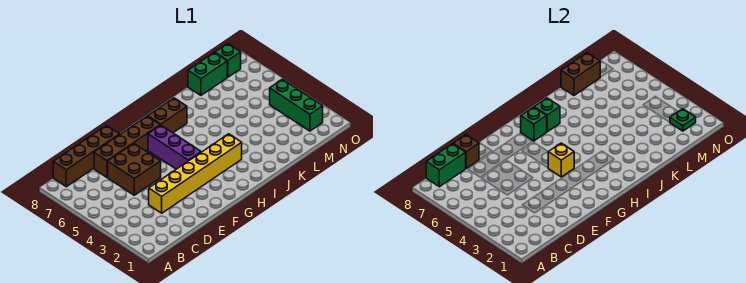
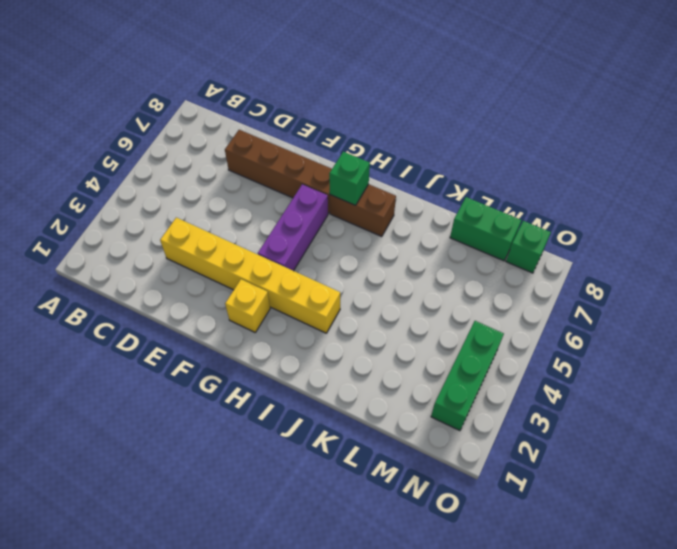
yellow brick G2 level 1 -> yellow brick G4 level 2
none -> brown brick B8:E8 level 1
none -> brown brick D5:E6 level 1
none -> green brick B8:C8 level 2

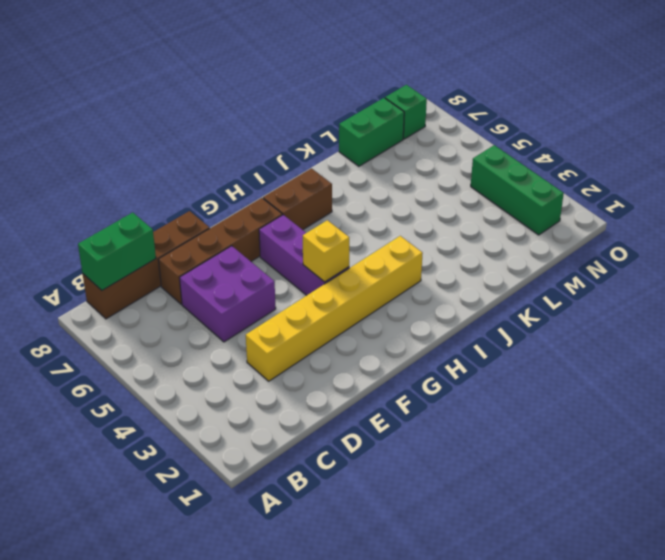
purple brick D5:E6 level 1 -> brown brick D5:E6 level 1
none -> brown brick D8 level 2
none -> green brick H7 level 2
none -> green brick I7 level 2

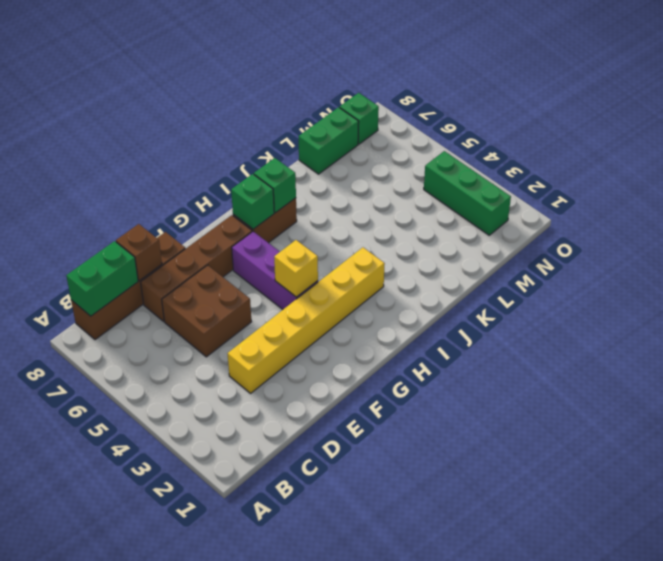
none -> brown brick L8:M8 level 2
none -> green plate N2 level 2

